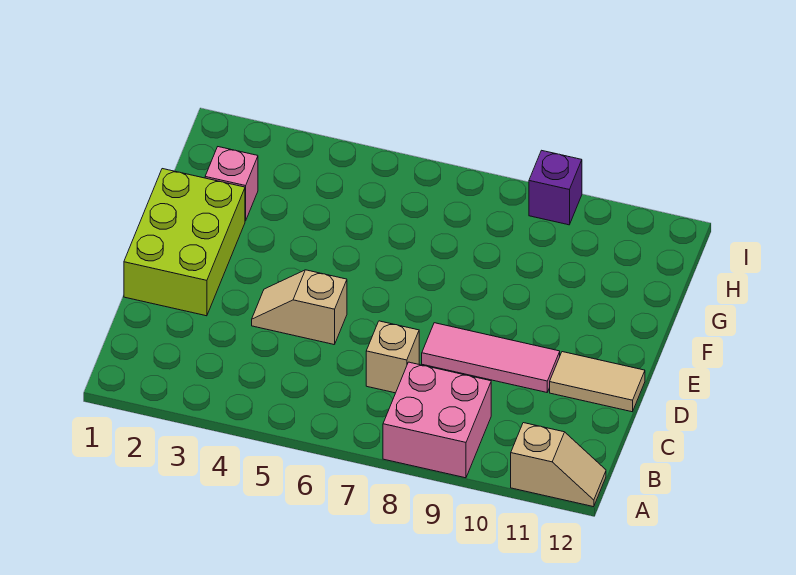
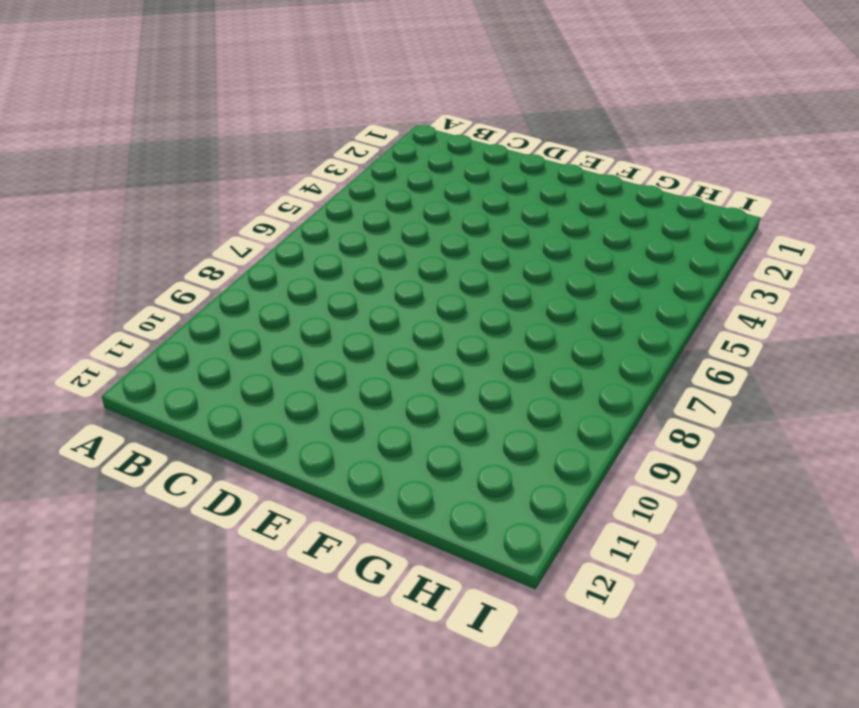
none -> pink brick A8:B9 level 1
none -> tan slope A11:A12 level 1 top 11

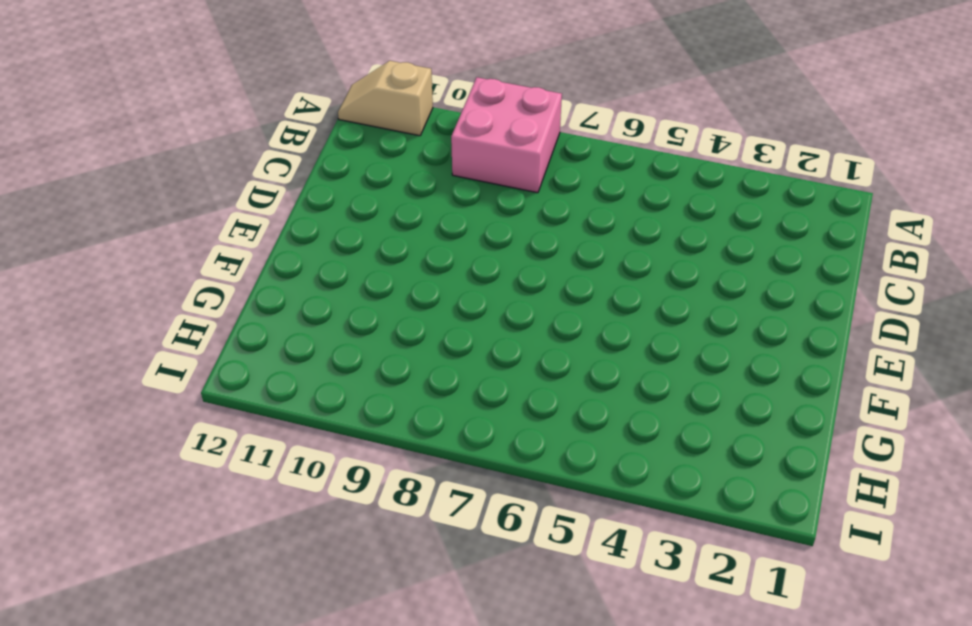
none -> tan brick C7 level 1
none -> lime brick D1:F2 level 1

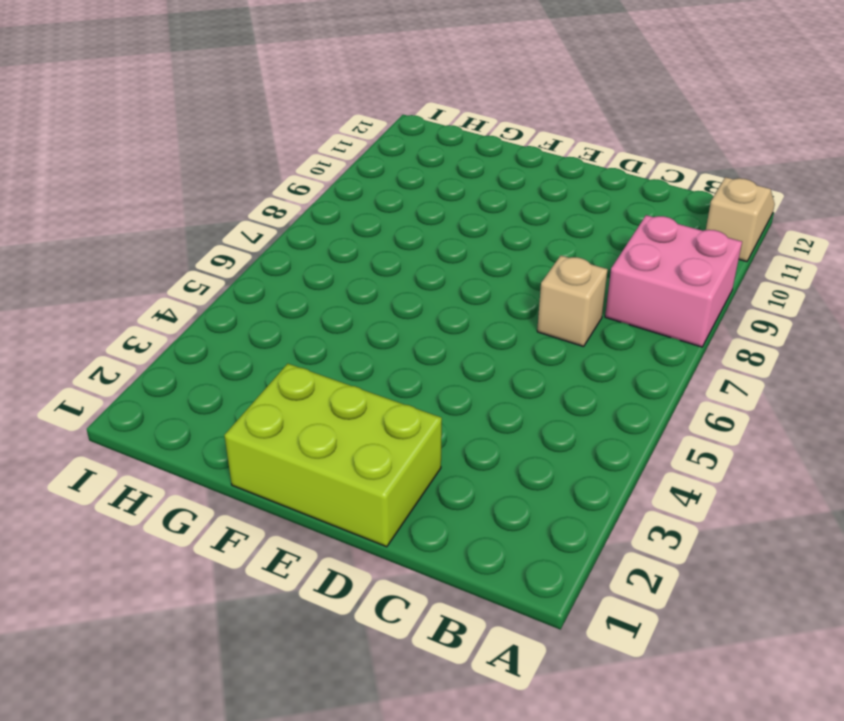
none -> tan slope D4:D5 level 1 top 5
none -> pink tile D8:D10 level 1

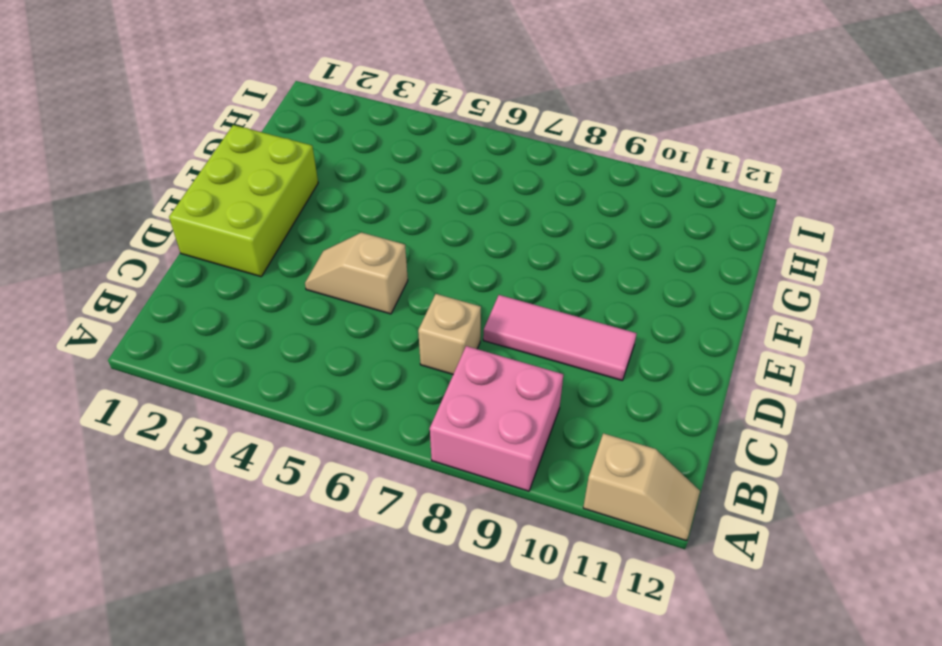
none -> tan tile D11:D12 level 1
none -> pink brick G2 level 1

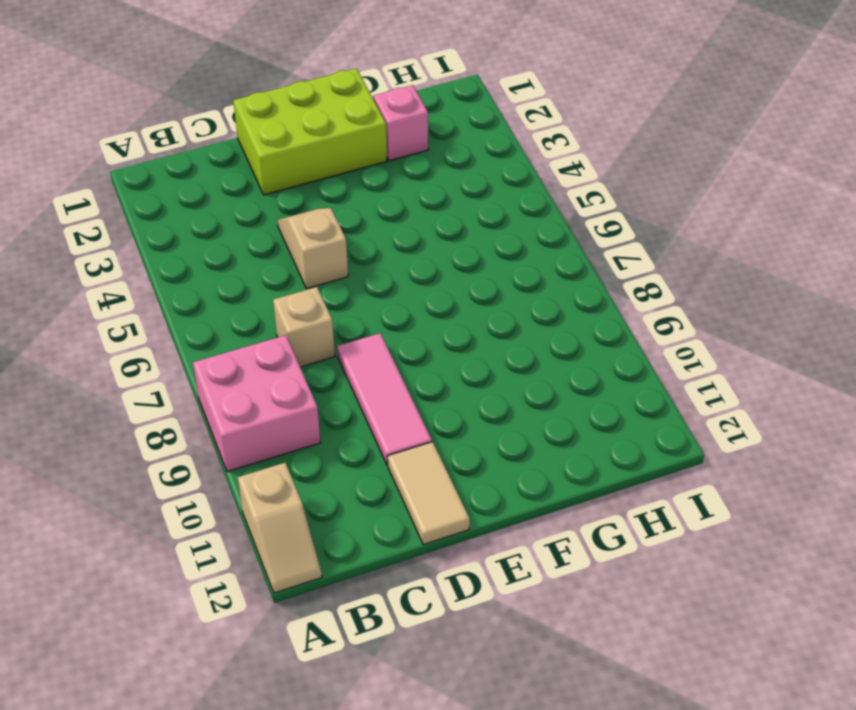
none -> purple brick I9 level 1

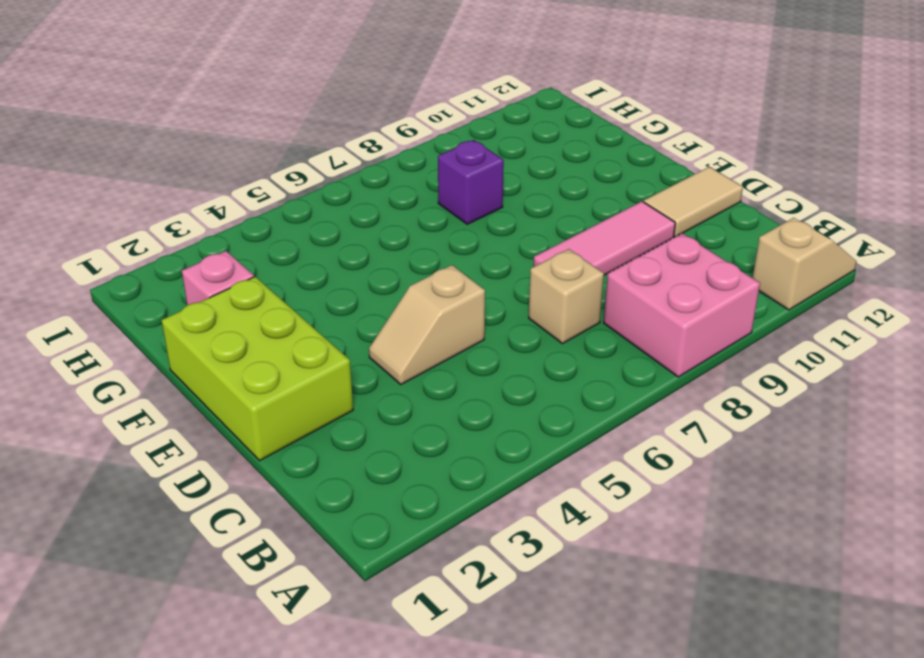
purple brick G8 level 1 -> purple brick I9 level 1

